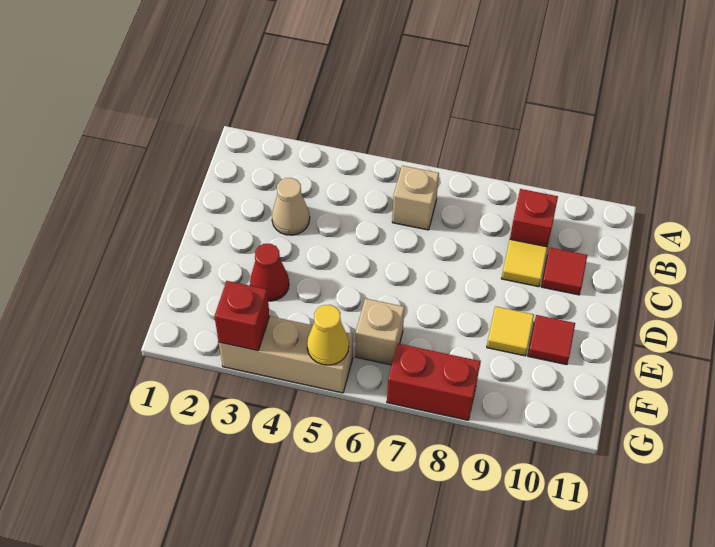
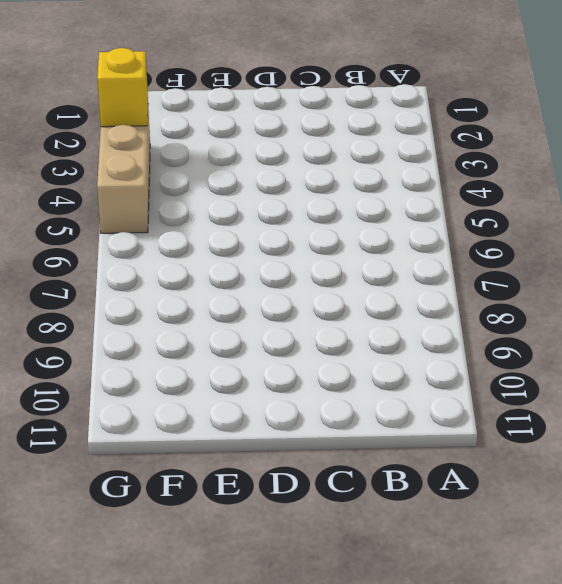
yellow brick G3 level 2 -> red brick G3 level 2
none -> tan brick B6 level 1
none -> red brick B9 level 1
none -> tan cone C3 level 1

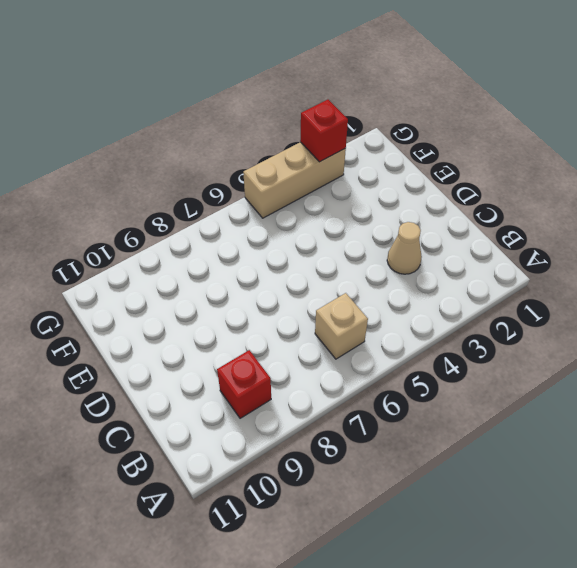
none -> yellow tile C9 level 1
none -> red tile C10 level 1
none -> red cone E3 level 1

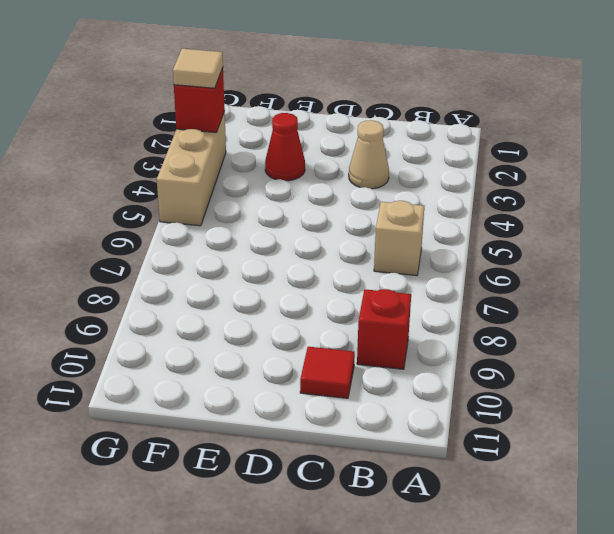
tan tile G3 level 3 -> none
none -> yellow tile C9 level 1
none -> yellow tile E9 level 1
none -> red tile E10 level 1

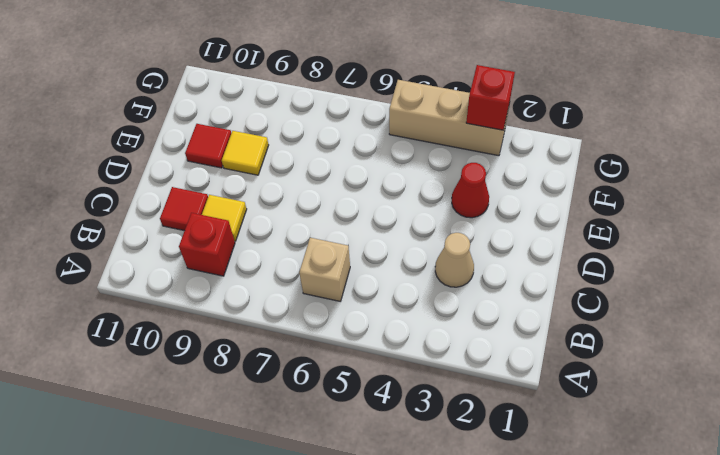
none -> tan brick F6 level 1
none -> red brick G7:G8 level 1
none -> yellow cone G5 level 2

